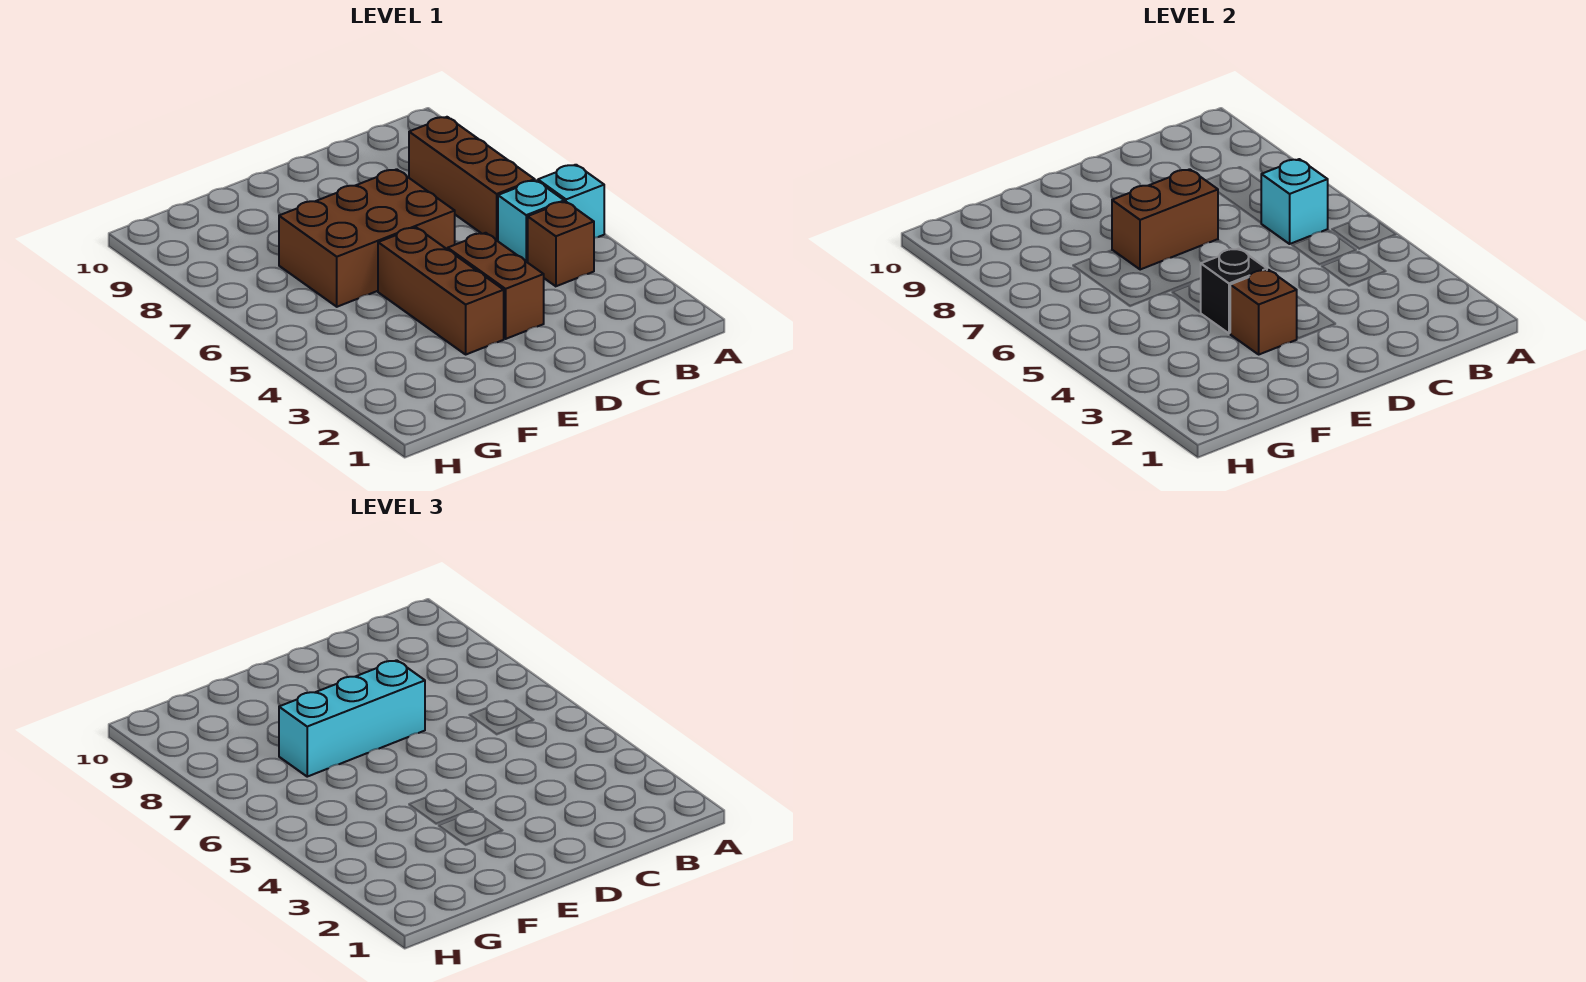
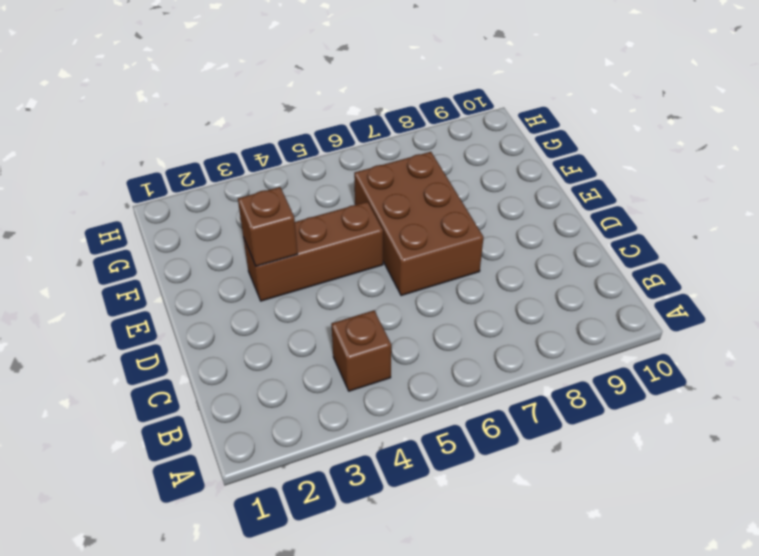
none -> cyan brick A5 level 1
none -> cyan brick B5 level 1
none -> brown brick B6:B8 level 1

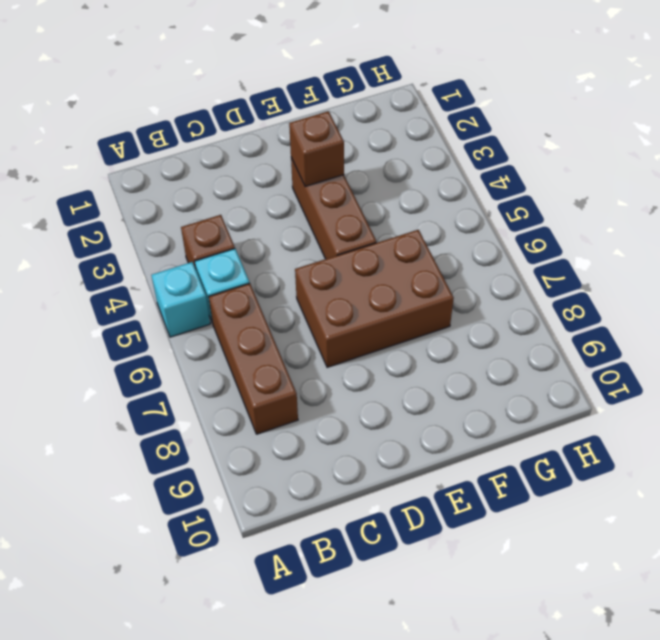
none -> brown brick D3:D4 level 1
none -> cyan brick B6 level 2
none -> brown brick D7:E7 level 2

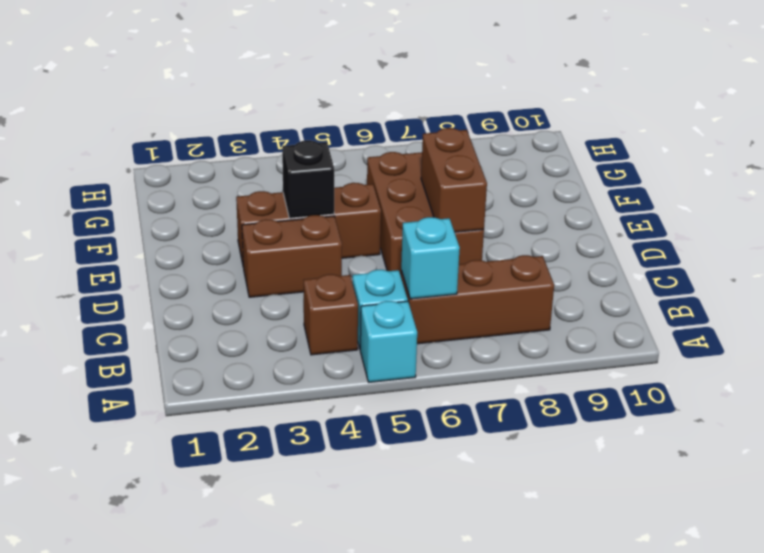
none -> brown brick E3 level 2
none -> cyan brick D7:F7 level 3

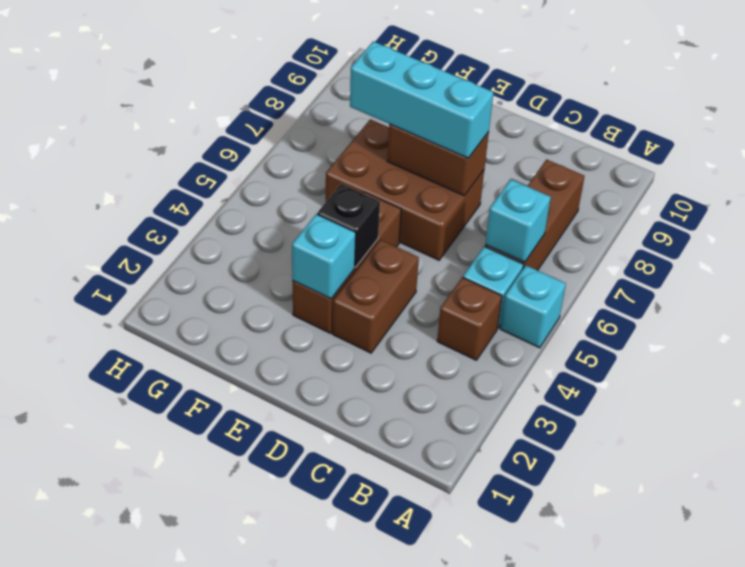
cyan brick E3 level 2 -> brown brick E3 level 2

